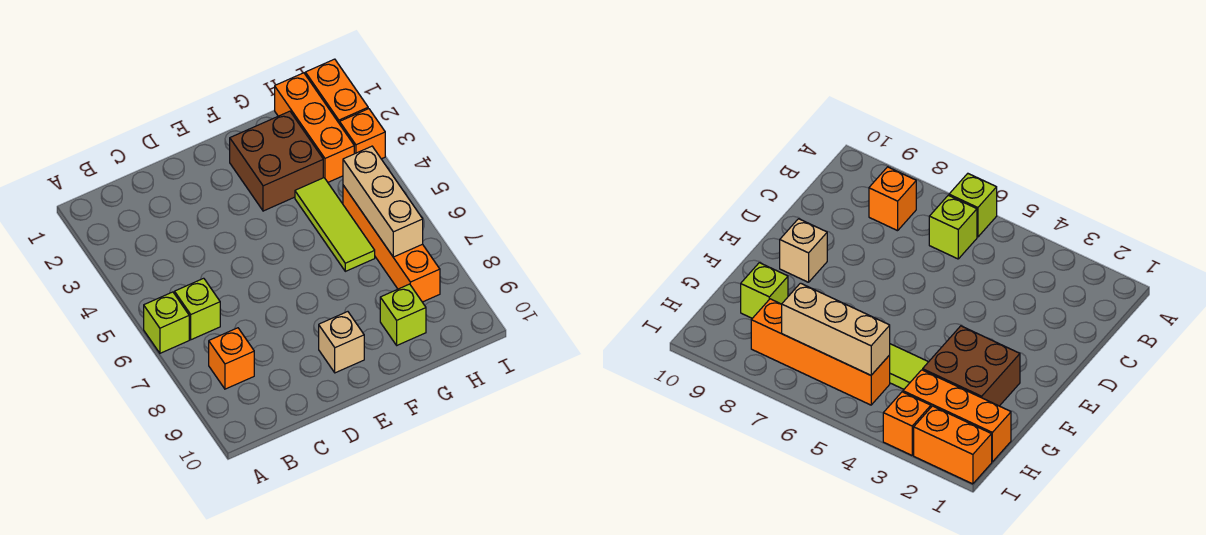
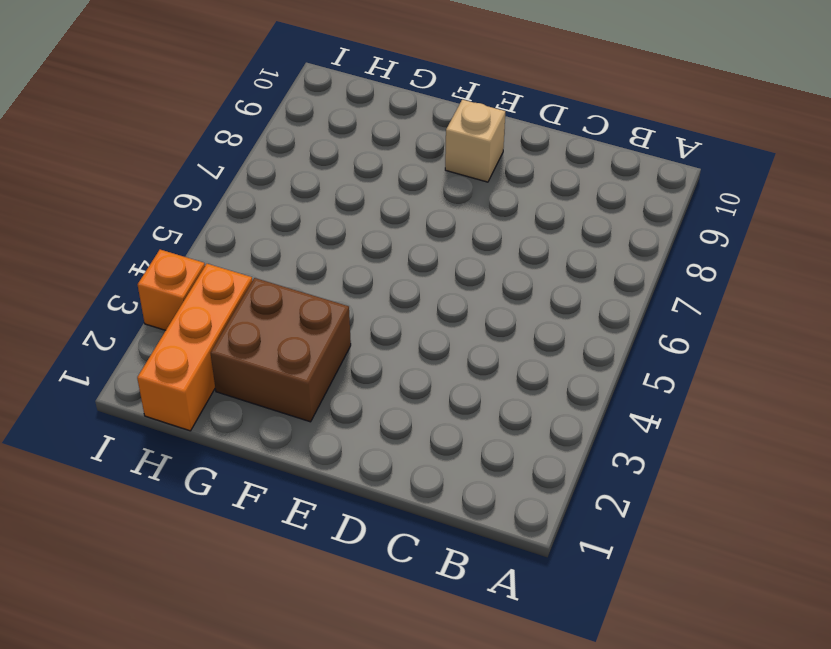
none -> lime brick A6 level 1
none -> lime brick B6 level 1
none -> orange brick B8 level 1

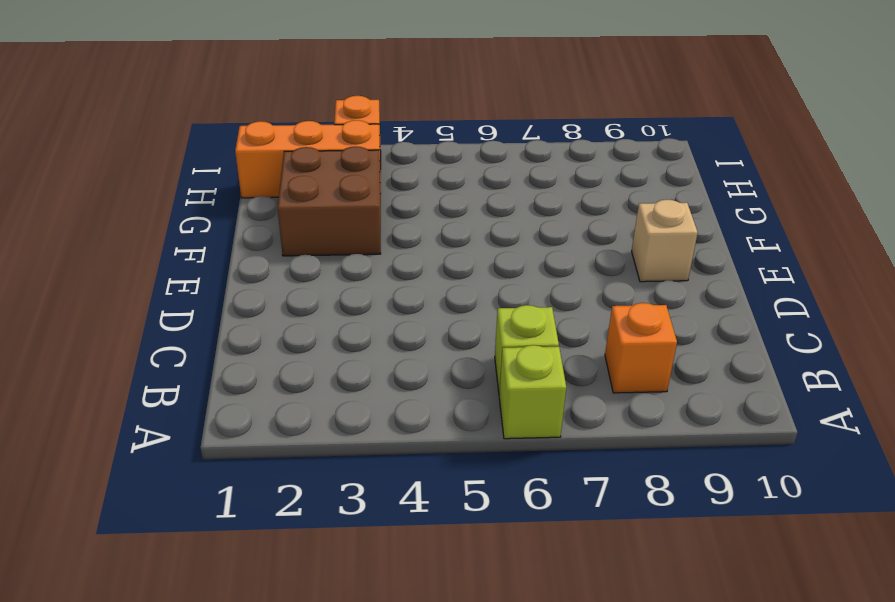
none -> lime tile G4:G6 level 1
none -> lime brick G9 level 1
none -> orange brick H5:H8 level 1

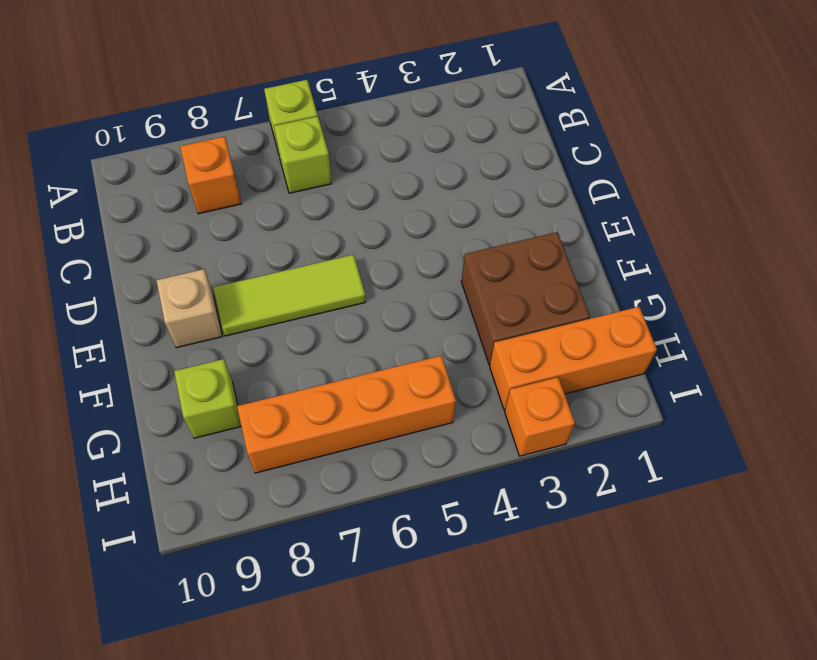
lime tile E6:E8 level 1 -> lime tile G4:G6 level 1
none -> orange brick I1:I2 level 1
none -> tan brick H5:H7 level 2

